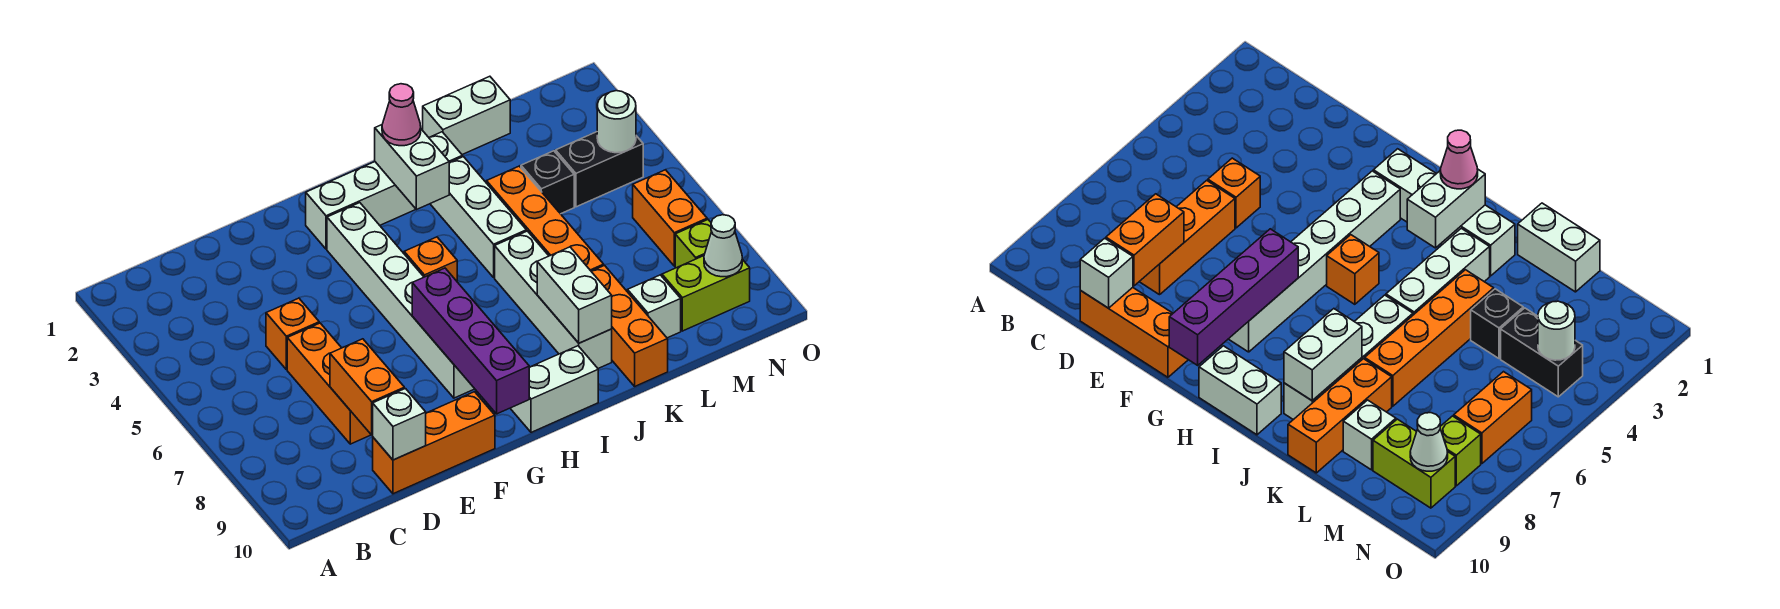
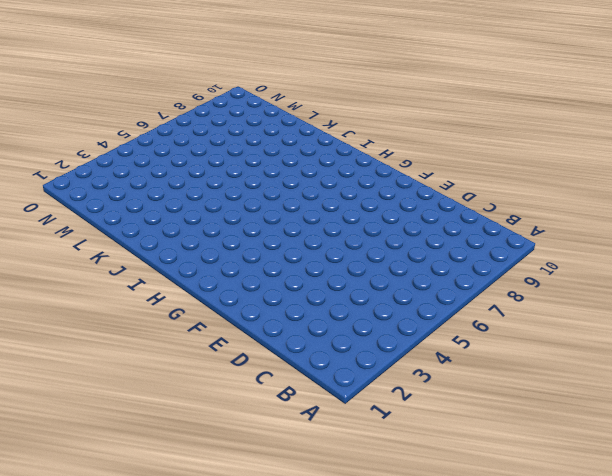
none -> orange brick D5 level 1
none -> orange brick D6:D8 level 1
none -> orange brick D10:F10 level 1

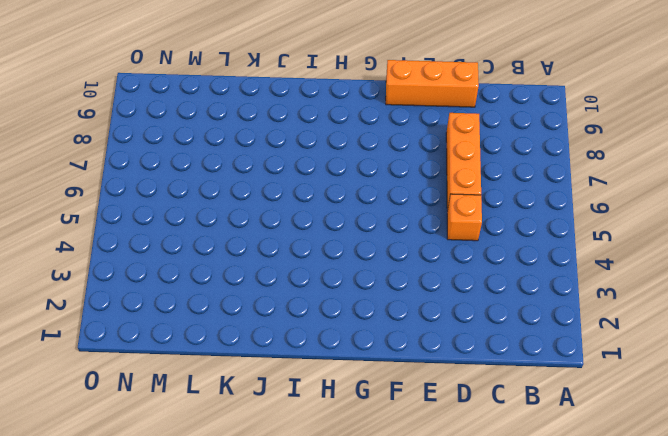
none -> white brick G2:J2 level 1
none -> white brick G3:G8 level 1
none -> orange brick H5 level 1

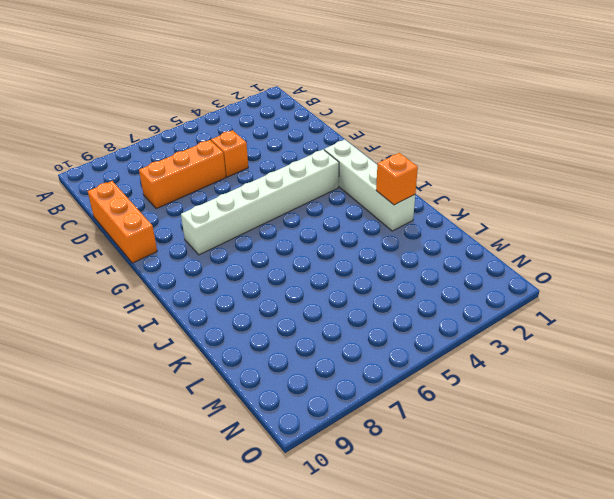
orange brick J2 level 2 -> orange brick H5 level 1
none -> white brick H10:I10 level 1
none -> white brick J3:J5 level 1
none -> white brick J6:J9 level 1

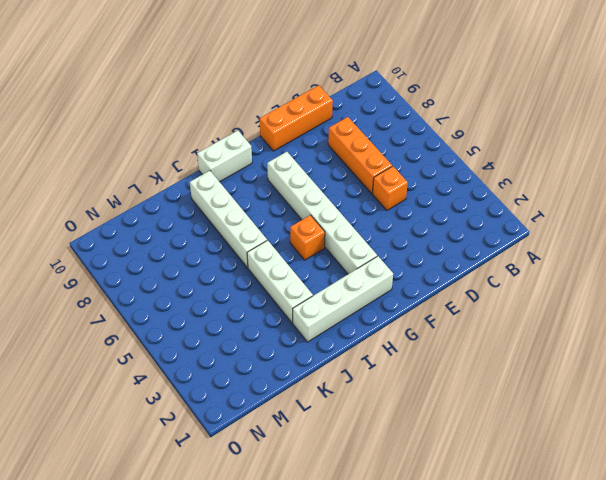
none -> white brick K1:L1 level 1
none -> orange brick K4:K7 level 1
none -> orange brick K8:K10 level 1

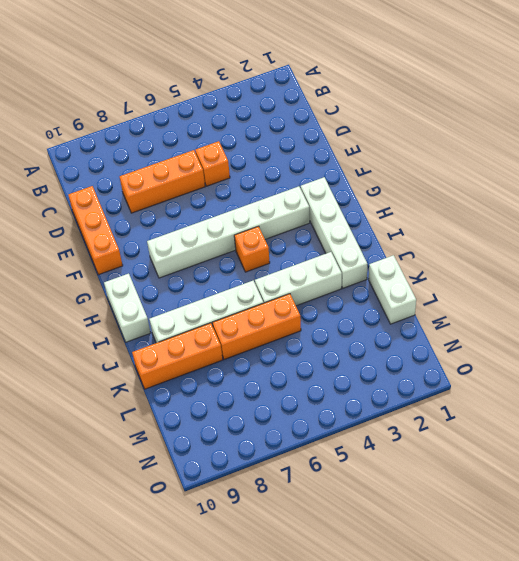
orange brick K5:K7 level 1 -> orange brick K4:K7 level 1
none -> black brick L4 level 1
none -> white brick L9 level 1
none -> black brick M4:N4 level 1

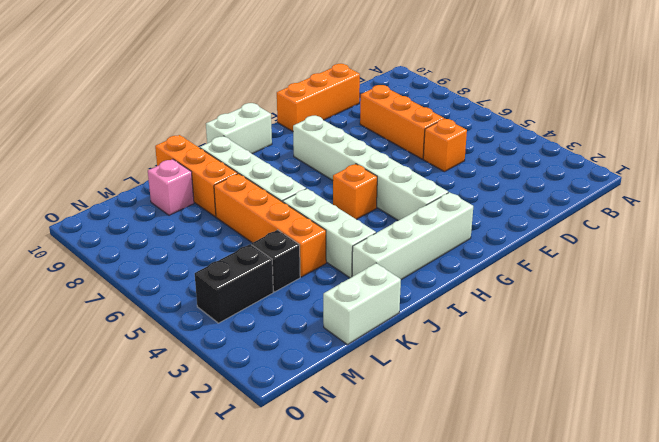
pink brick L9 level 1 -> white brick L9 level 1
none -> lime brick M9:N9 level 1
none -> orange brick N6:N7 level 1
none -> lime brick N8 level 1

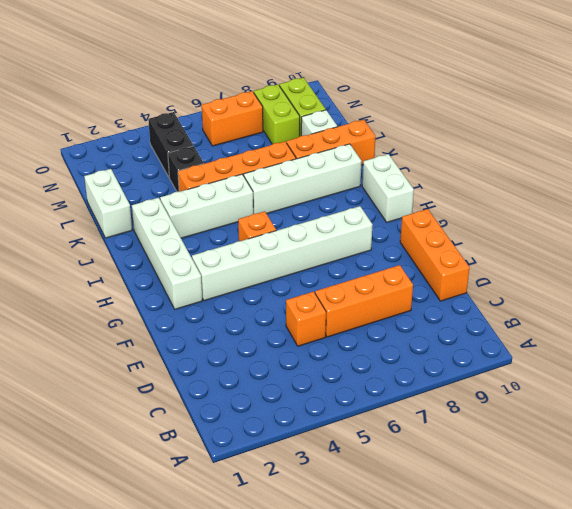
lime brick M8:N8 level 1 -> lime brick N8 level 1
none -> orange brick D8:D9 level 2
none -> white brick D10 level 2
none -> purple brick G7:G10 level 2

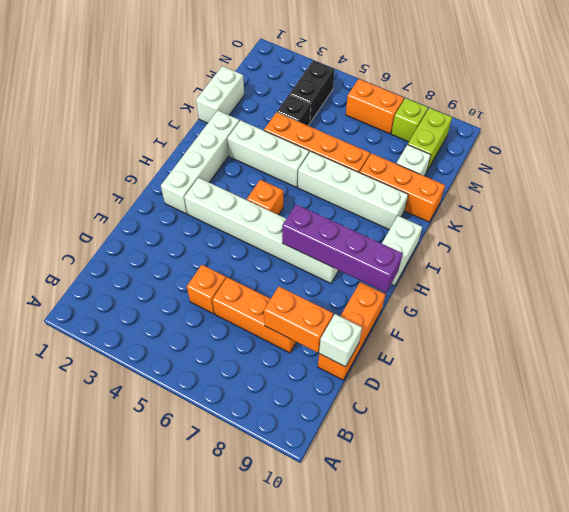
none -> white brick I2:I3 level 2
none -> white brick J8:J9 level 2
none -> white round brick N4 level 2

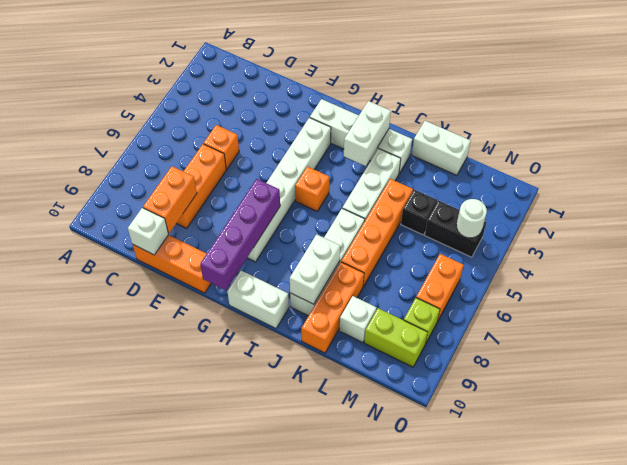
none -> white cone N9 level 2
none -> pink cone I2 level 3

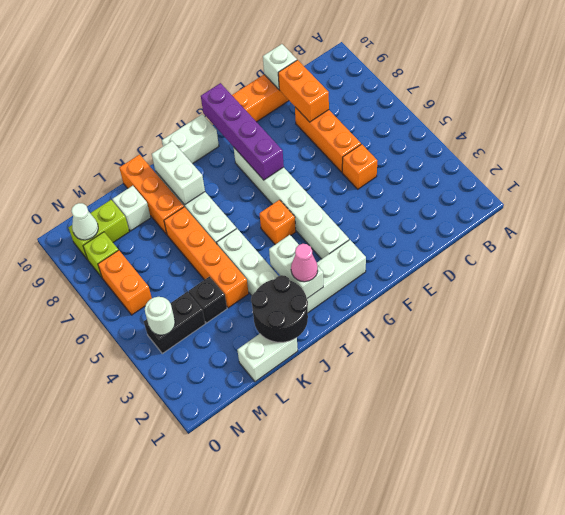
black round brick J1:K2 level 2 -> none

